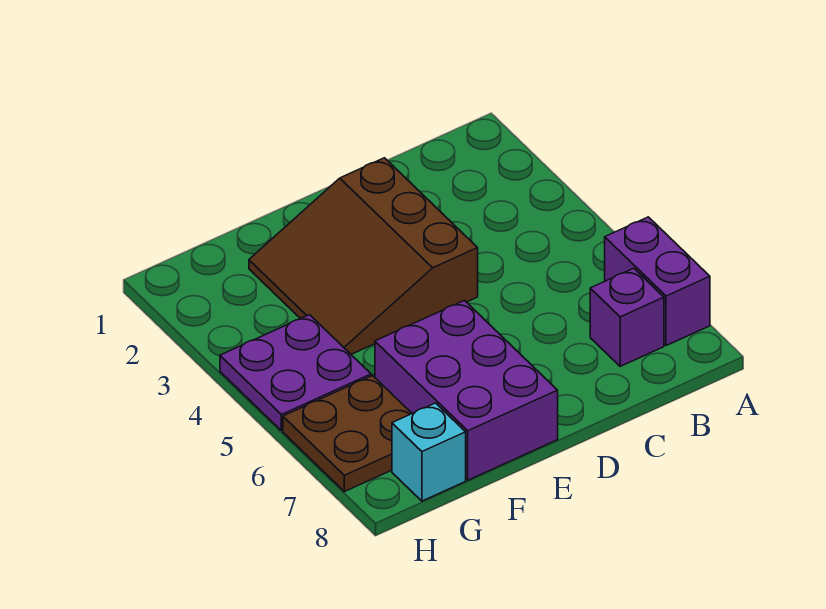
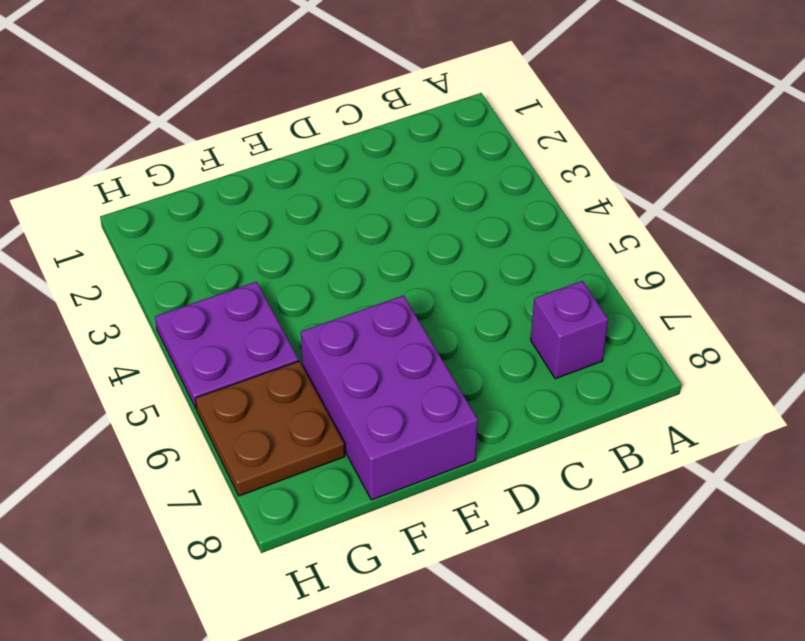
none -> purple brick A6:A7 level 1
none -> brown slope D2:F4 level 1 top D

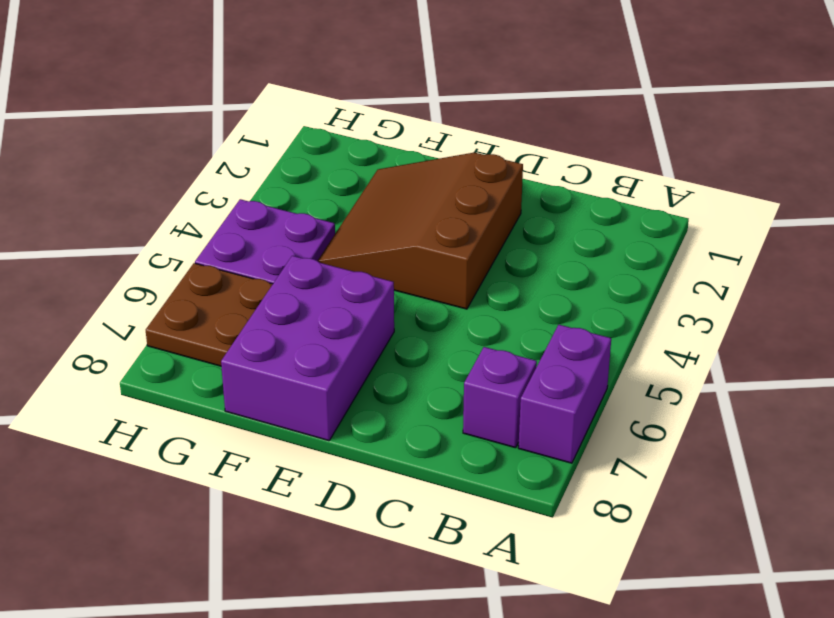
none -> cyan brick G8 level 1

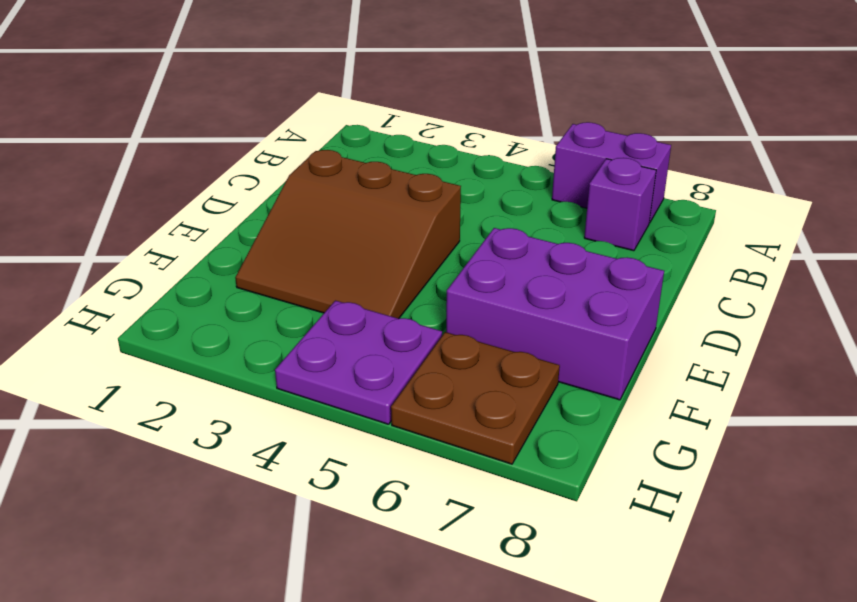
none -> cyan brick G8 level 1

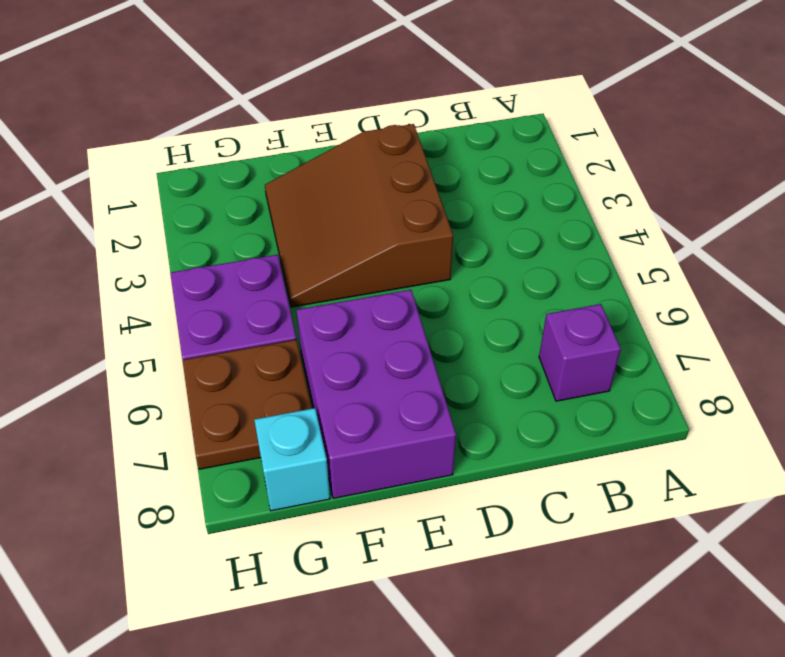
none -> purple brick A6:A7 level 1

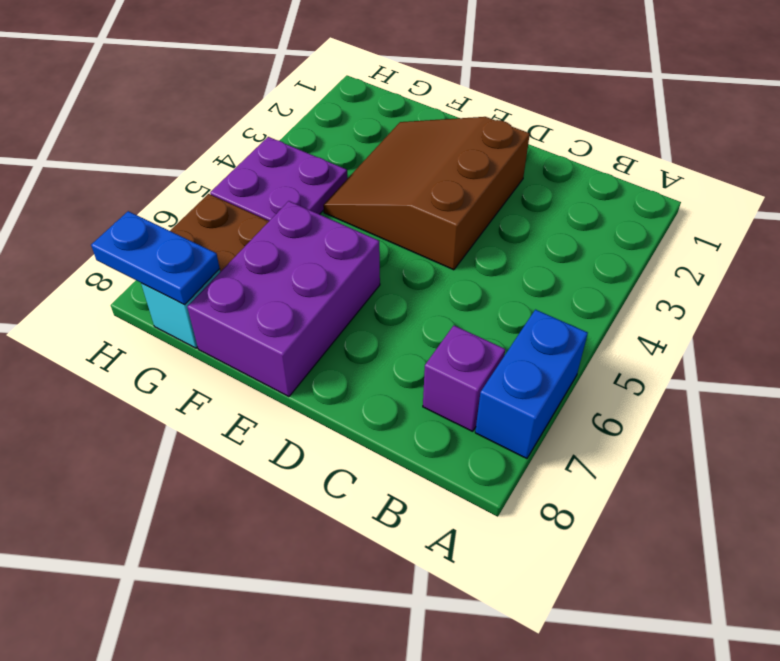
blue brick A6:A7 level 1 -> purple brick A6:A7 level 1
blue plate G8:H8 level 2 -> none

